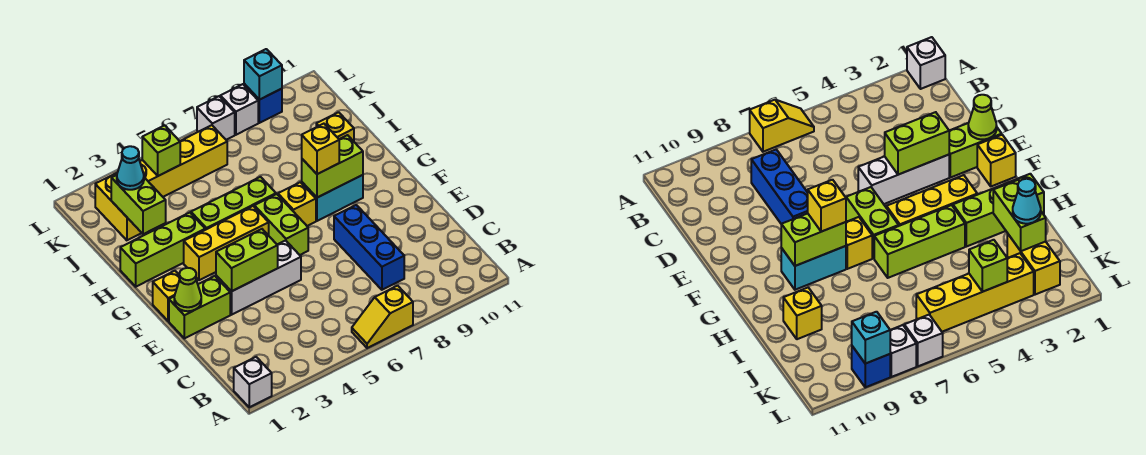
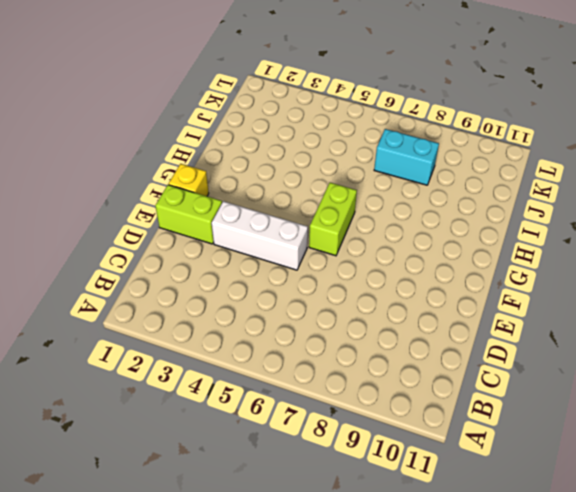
cyan brick J7:J8 level 1 -> cyan brick G8:G9 level 1
none -> white brick A1 level 1
none -> yellow slope A6:A7 level 1 top 7
none -> blue brick C8:E8 level 1

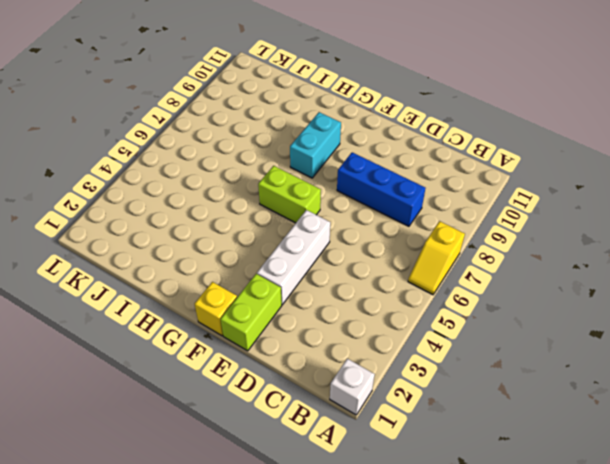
none -> yellow brick G3:G5 level 1
none -> yellow brick G7 level 1
none -> lime brick H1:H3 level 1

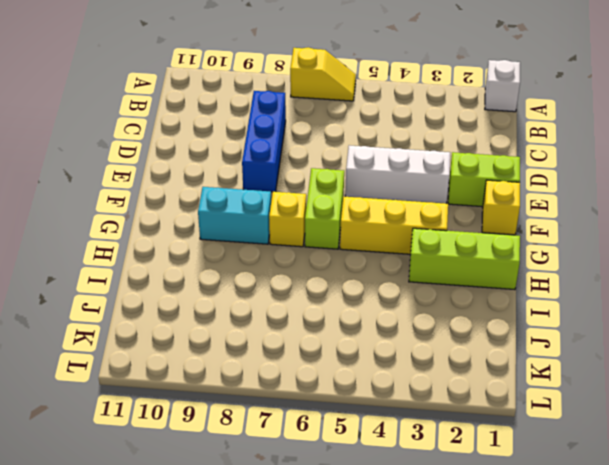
none -> lime brick H4:H6 level 1
none -> yellow brick I10 level 1
none -> yellow brick J2:K2 level 1

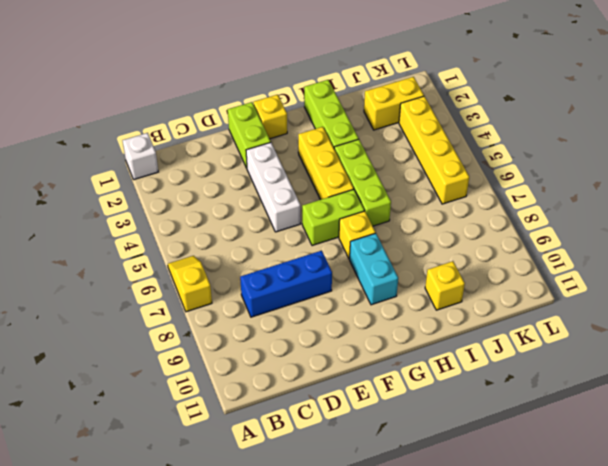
none -> white brick L7 level 1
none -> white brick L8 level 1
none -> blue brick L9 level 1

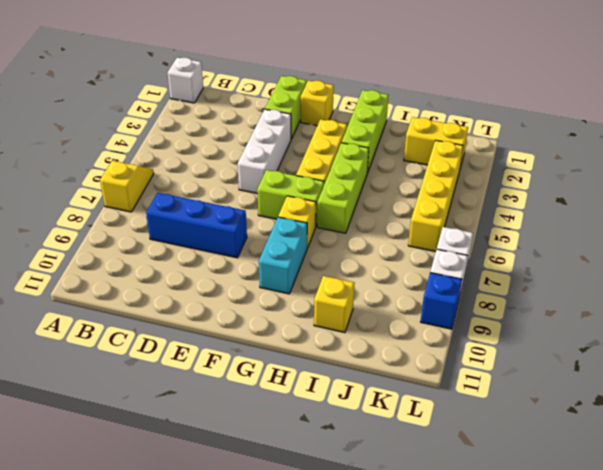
none -> lime cone E1 level 2
none -> lime brick E3:E4 level 2
none -> lime brick G8:G9 level 2

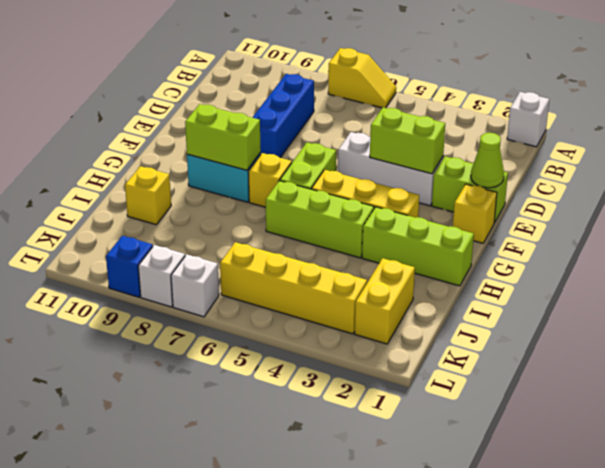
none -> lime brick I2:J2 level 2
none -> lime brick K4 level 2
none -> cyan brick L9 level 2

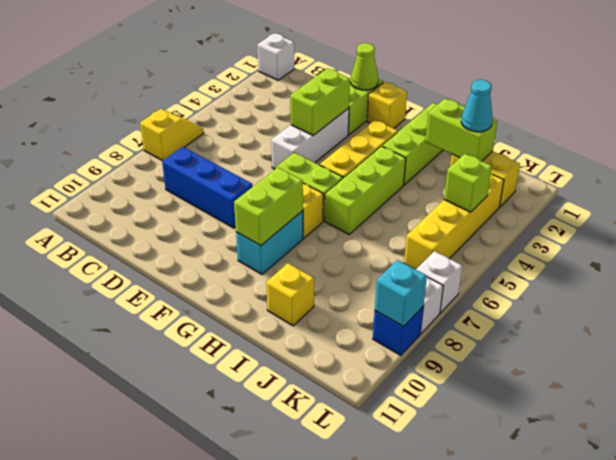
none -> yellow brick G8 level 3

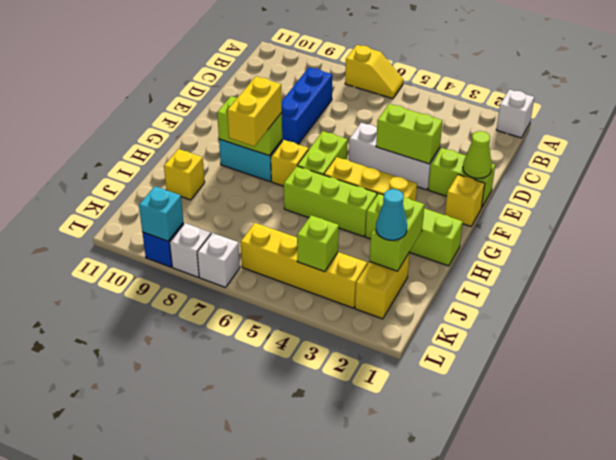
yellow brick G8:H8 level 3 -> yellow brick G8 level 3

